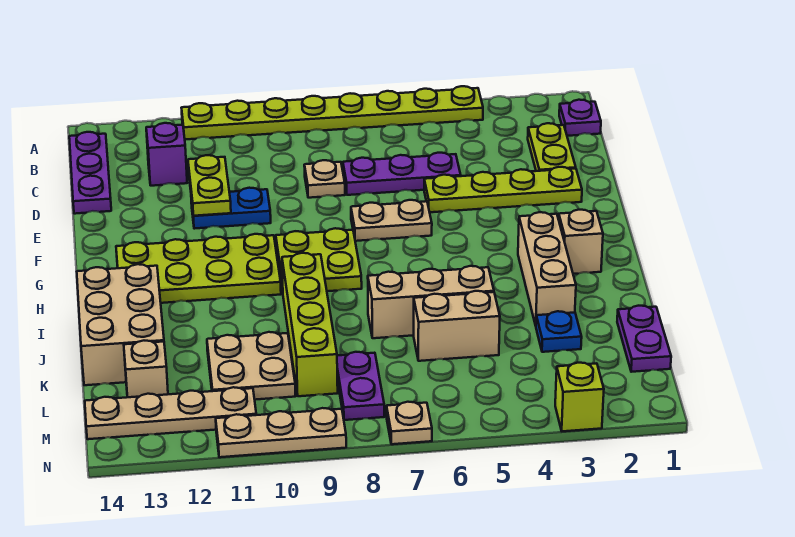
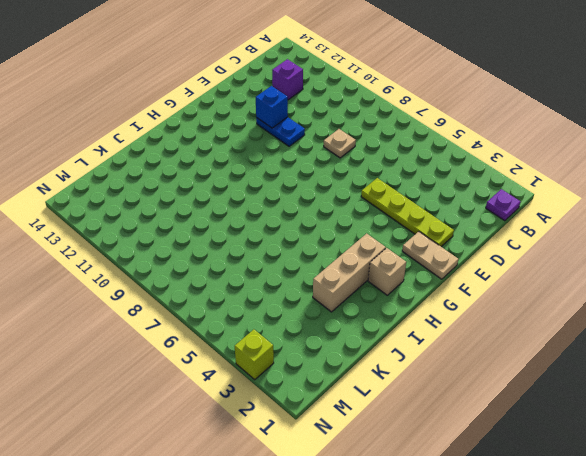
blue brick E11 level 2 -> lime plate D11:E11 level 2
tan plate F1:F2 level 1 -> tan plate F6:F7 level 1
none -> lime plate A4:A11 level 1
none -> purple plate B14:D14 level 1
none -> lime plate C2:D2 level 1

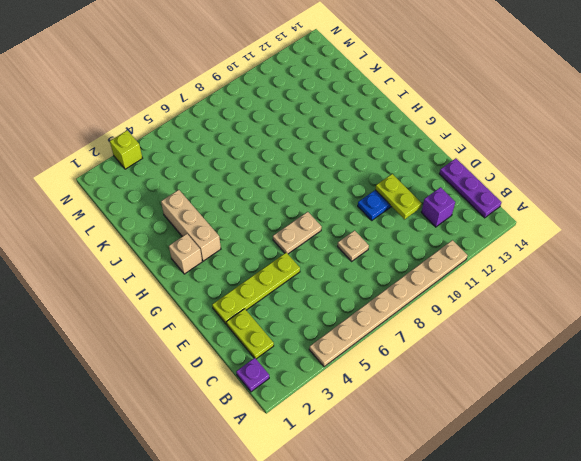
tan plate A4:A11 level 1 -> lime plate A4:A11 level 1
none -> purple plate D5:D7 level 1
none -> lime plate G8:H9 level 1
none -> lime plate G10:H13 level 1

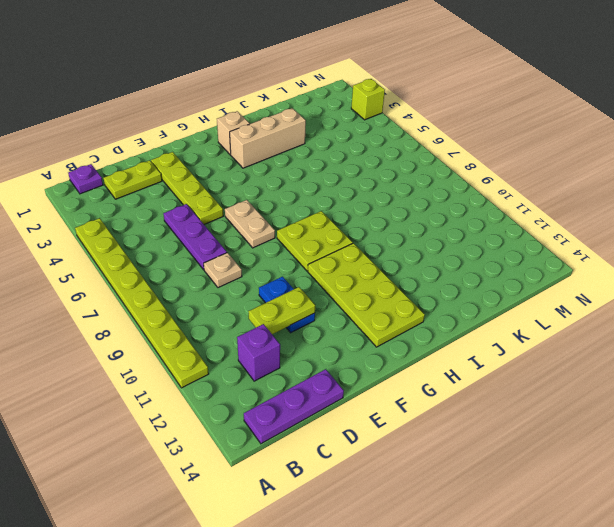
none -> lime brick I9:L9 level 1
none -> tan brick I13:K14 level 1
none -> tan brick J5:J7 level 1

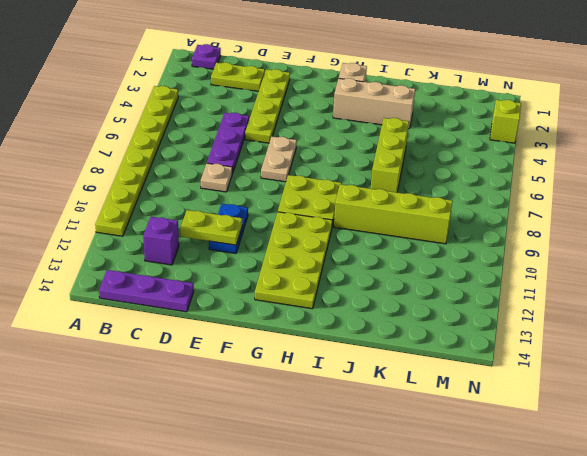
lime brick J5:J7 level 1 -> tan brick J5:J7 level 1
none -> tan brick I13:K14 level 1
none -> purple plate K1:L1 level 1
none -> blue plate K3 level 1

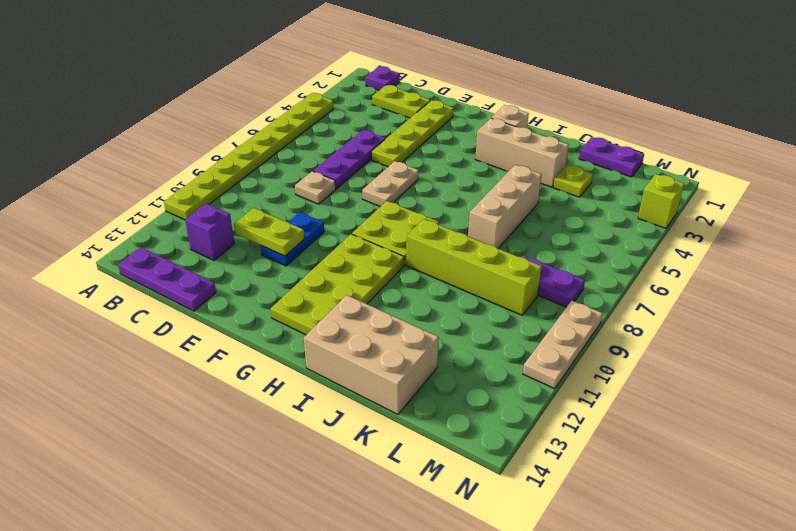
lime plate K3 level 1 -> blue plate K3 level 1
none -> tan brick K5:K6 level 1
none -> tan plate K10:L11 level 1
none -> tan brick L13 level 1

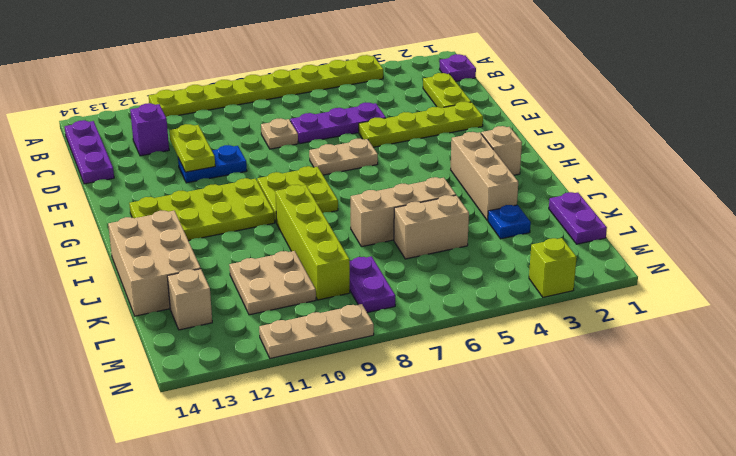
none -> tan plate M11:M14 level 1
none -> tan plate N7 level 1

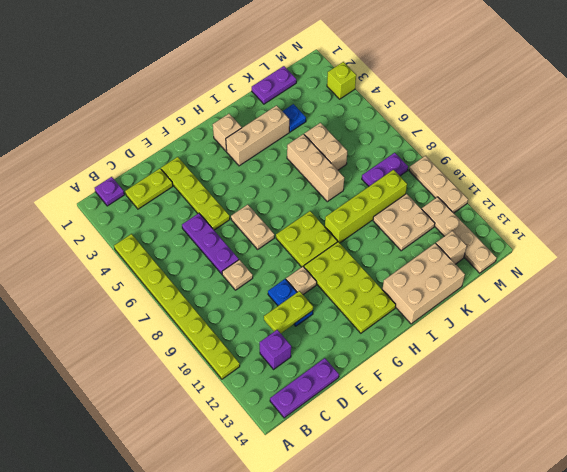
tan plate F10 level 1 -> tan plate N7 level 1

